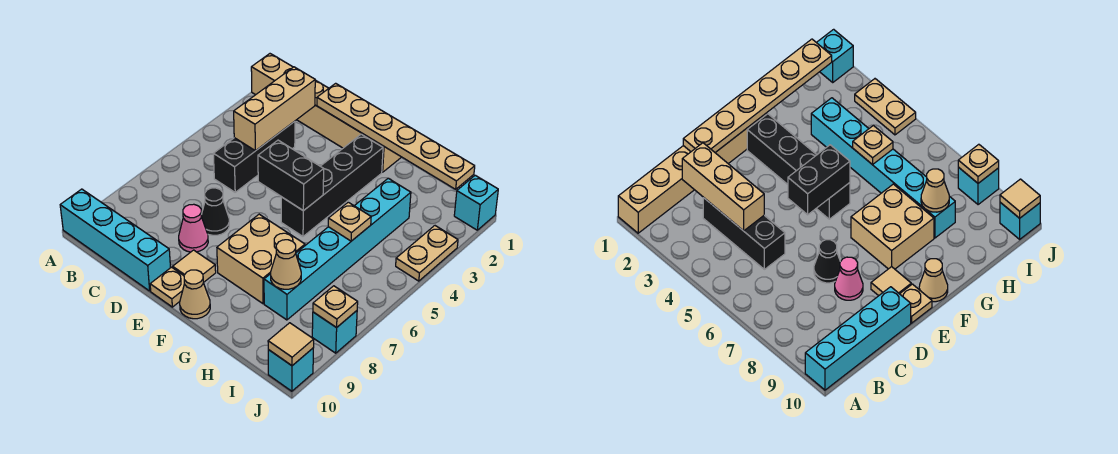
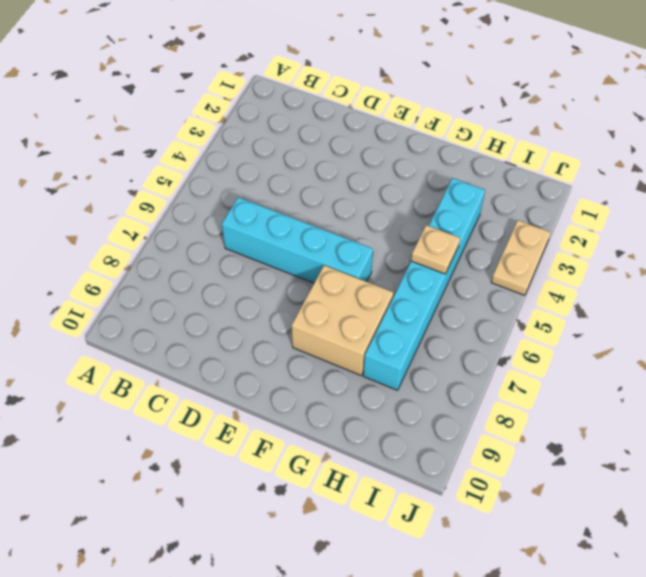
cyan brick C6:F6 level 1 -> cyan brick A10:D10 level 1
none -> tan brick A1:F1 level 1
none -> black brick C3:C5 level 1
none -> black cone D7 level 1

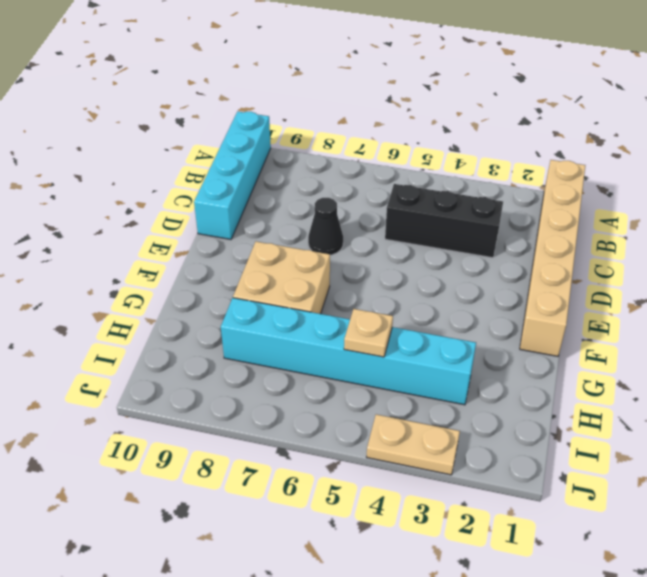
none -> pink cone D8 level 1
none -> tan tile E9 level 1
none -> tan plate E10 level 1

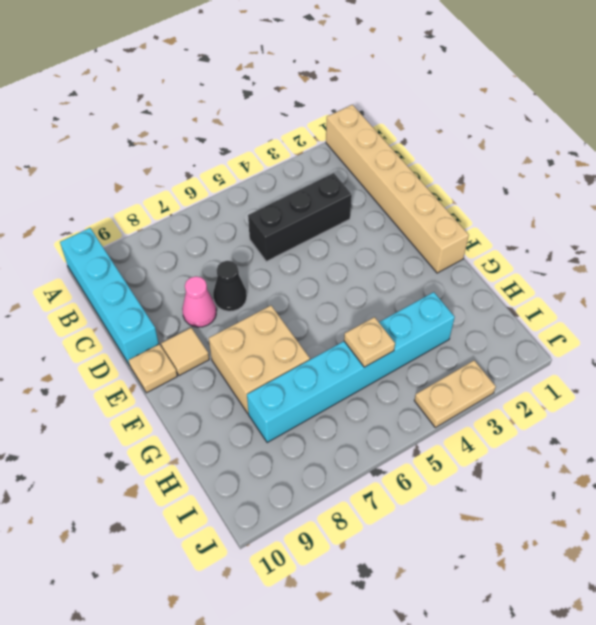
none -> black brick F2:F5 level 1
none -> tan cone F10 level 1
none -> cyan brick J1 level 1

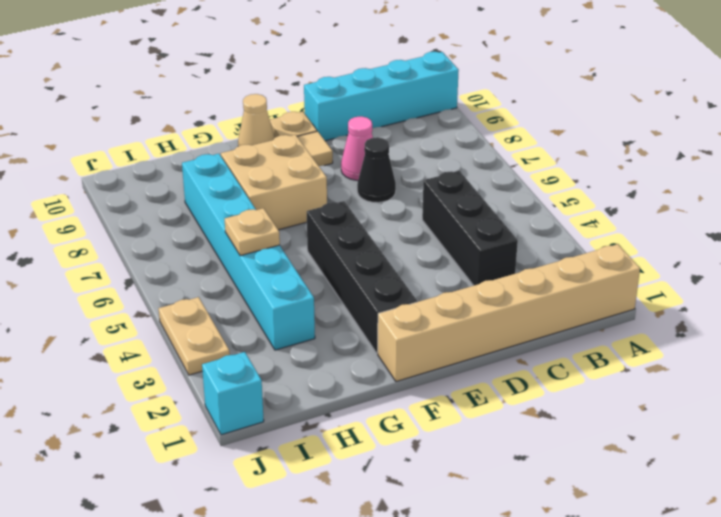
none -> cyan brick J8 level 1
none -> cyan brick J10 level 1
none -> tan brick C2:C4 level 2

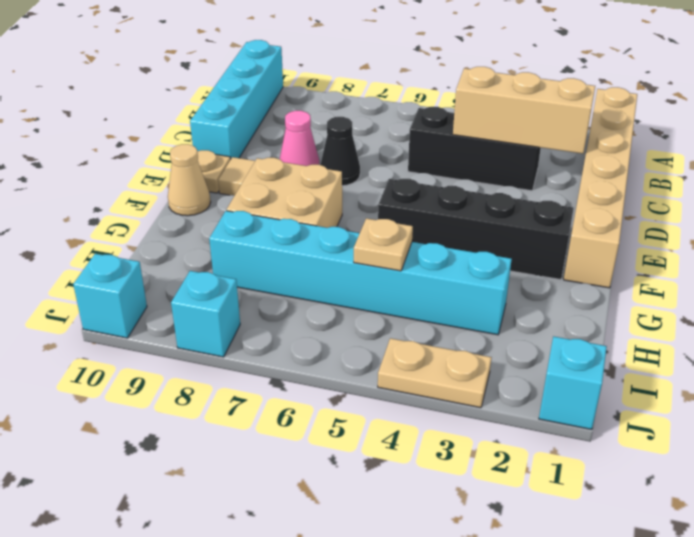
none -> tan plate D1:I1 level 2
none -> black brick E5:F5 level 2
none -> tan cone H8 level 2

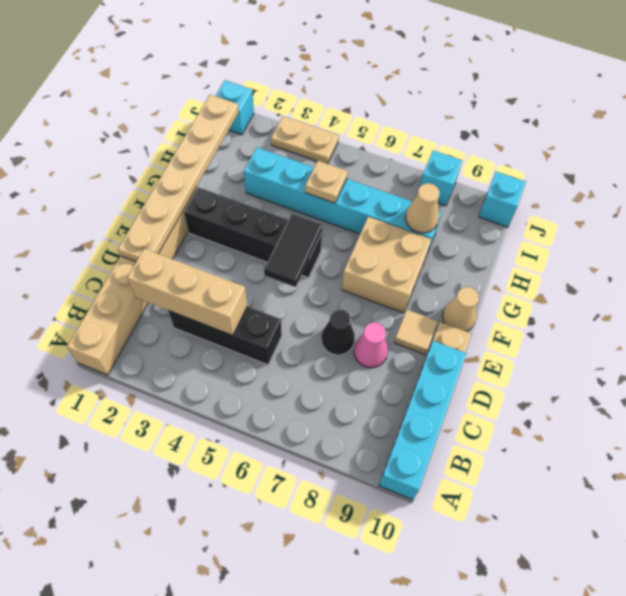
black tile E5:F5 level 2 -> black brick E5:F5 level 2
none -> tan plate J8 level 2
none -> tan tile J10 level 2

